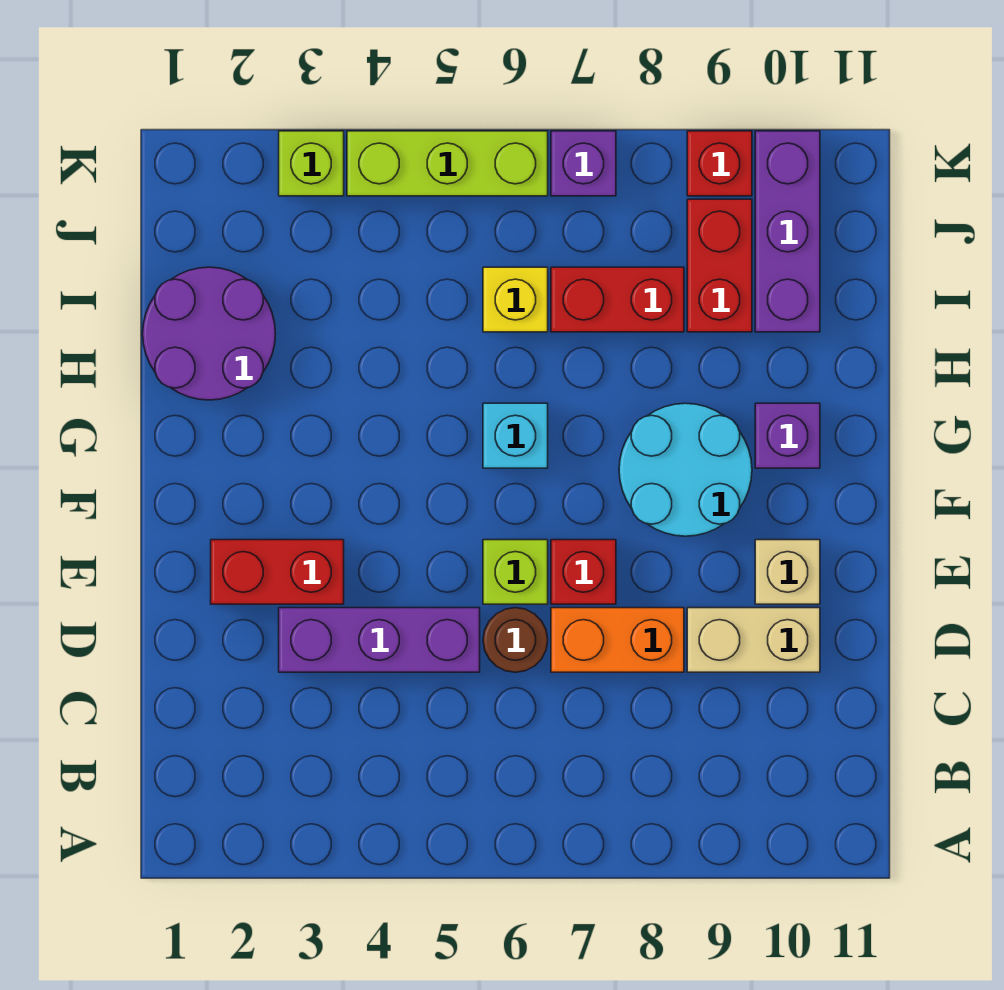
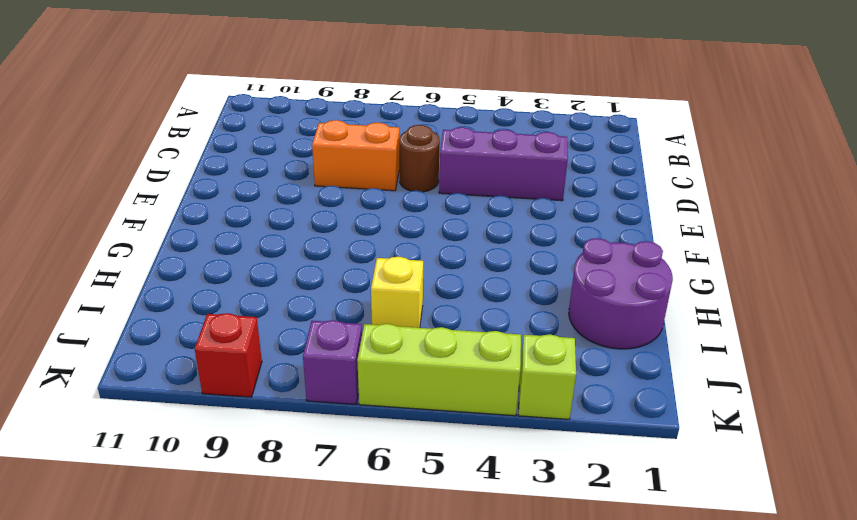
none -> tan brick D9:D10 level 1
none -> red brick E2:E3 level 1
none -> lime brick E6 level 1

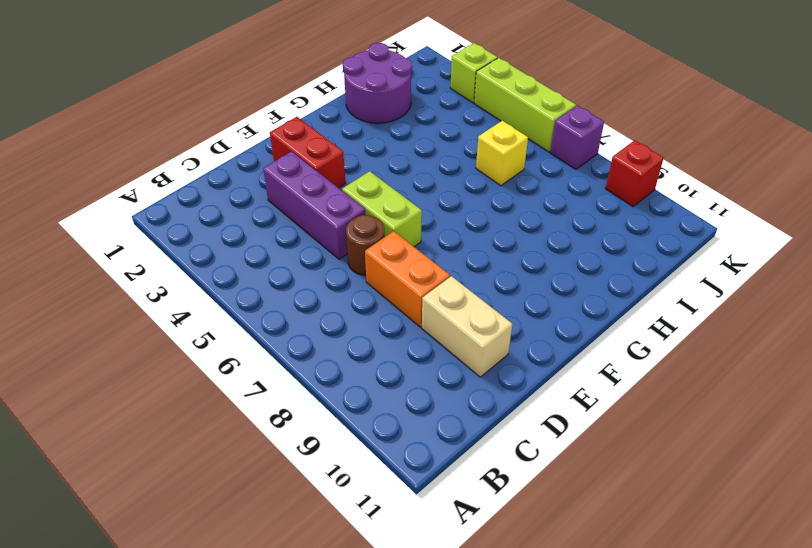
lime brick E5:E6 level 1 -> lime brick E6 level 1
none -> red brick E7 level 1
none -> tan brick E10 level 1
none -> cyan round brick F8:G9 level 1

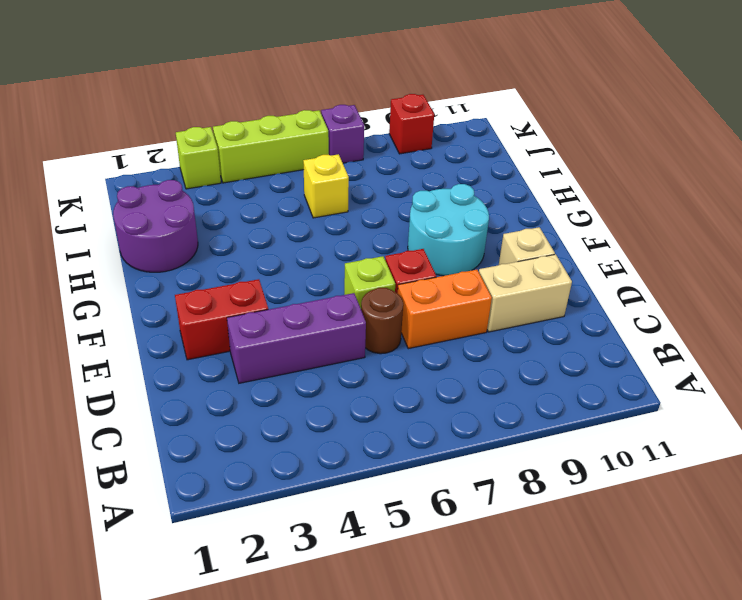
none -> cyan brick G6 level 1
none -> purple brick G10 level 1
none -> red brick I7:I8 level 1

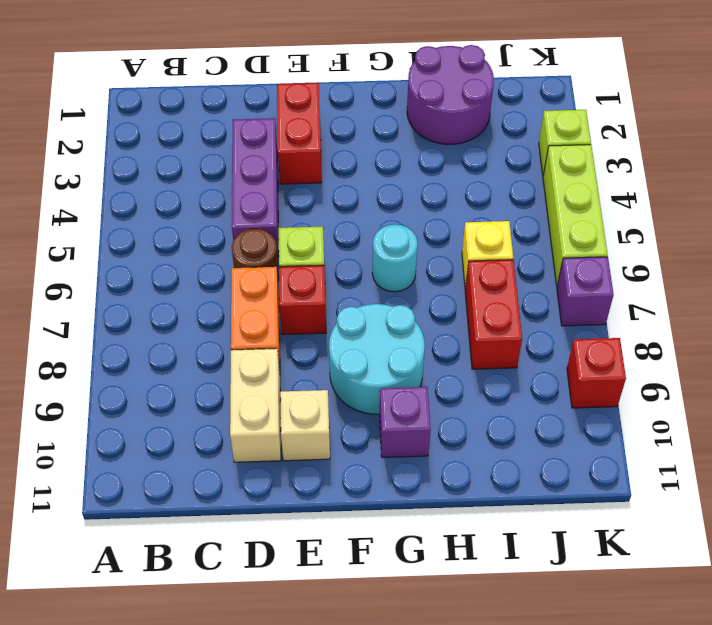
cyan round brick G6 level 1 -> cyan brick G6 level 1
none -> red brick I9:J9 level 1
none -> purple brick I10:K10 level 1

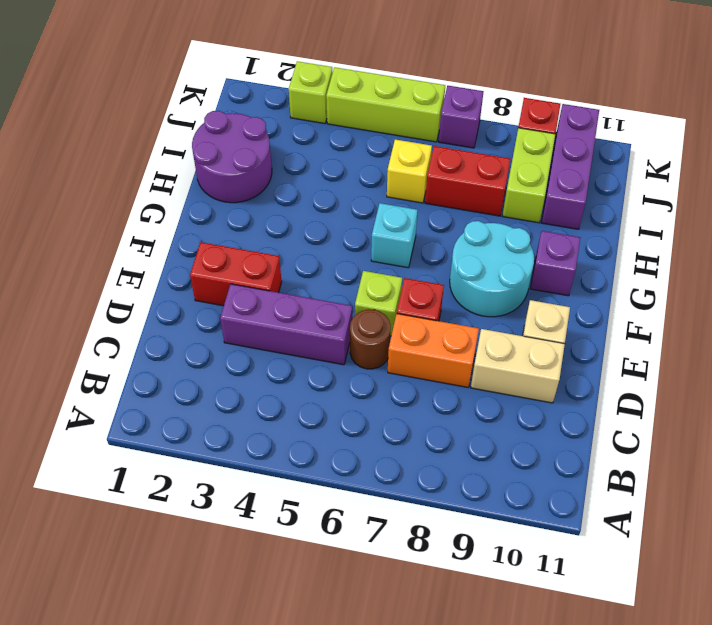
lime brick I9:J9 level 1 -> red brick I9:J9 level 1

